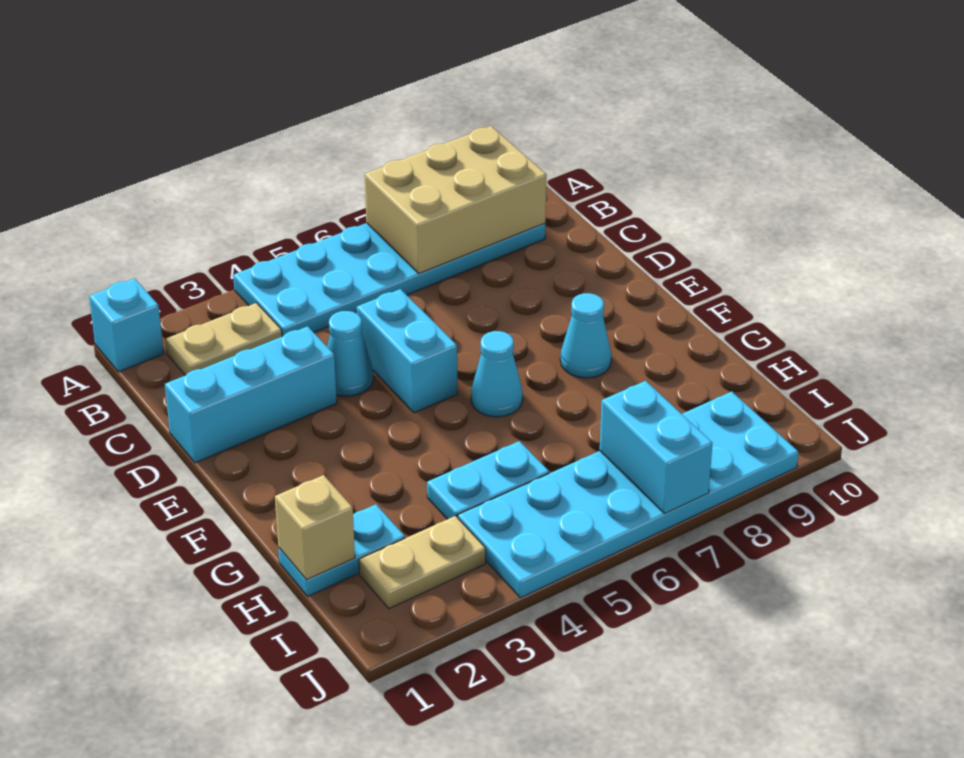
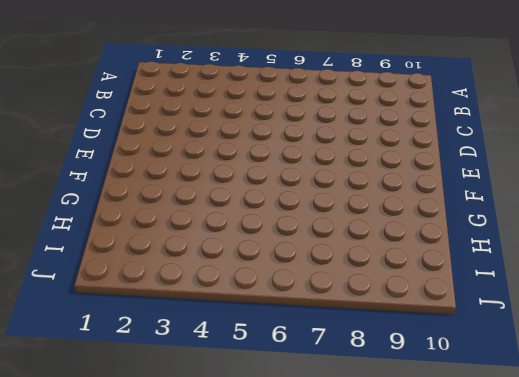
none -> cyan brick A1 level 1
none -> cyan plate A4:B9 level 1
none -> tan plate B2:B3 level 1

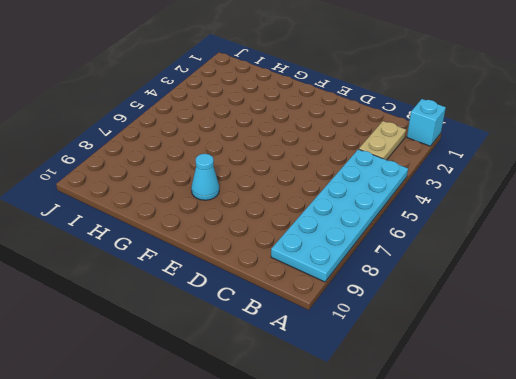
none -> cyan brick D1:D3 level 1
none -> cyan cone D4 level 1
none -> cyan brick D5:E5 level 1

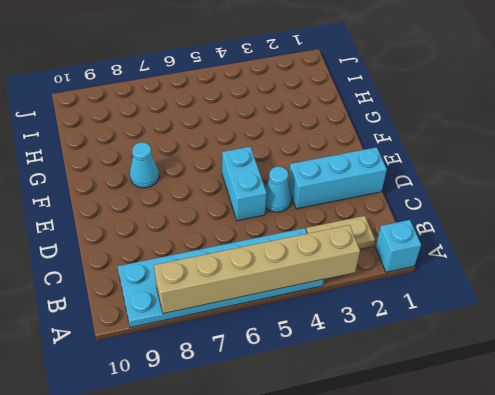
tan brick A3:A8 level 2 -> tan brick A7:B9 level 2
none -> cyan cone F6 level 1
none -> cyan plate H1:H2 level 1
none -> cyan plate H4:H5 level 1

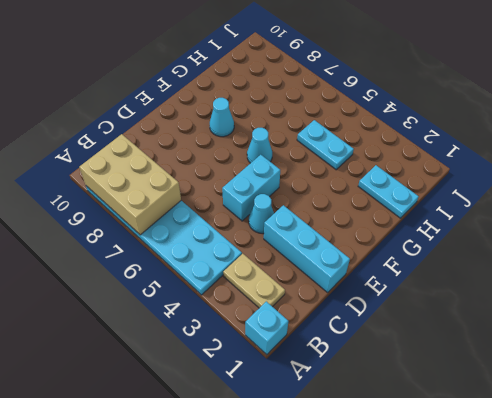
none -> tan plate I2:I3 level 1
none -> cyan plate I4:J9 level 1
none -> tan brick H1 level 2

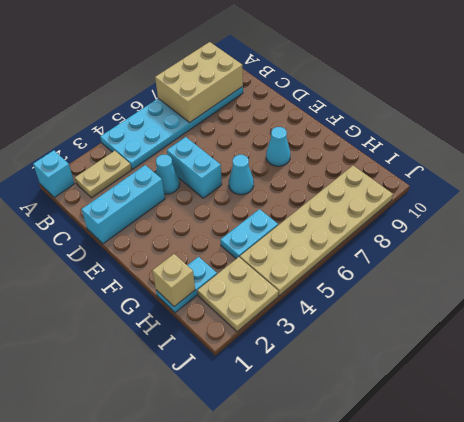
tan plate I2:J3 level 1 -> tan plate I2:I3 level 1
tan plate I4:J9 level 1 -> cyan plate I4:J9 level 1
none -> cyan brick I7:J7 level 2

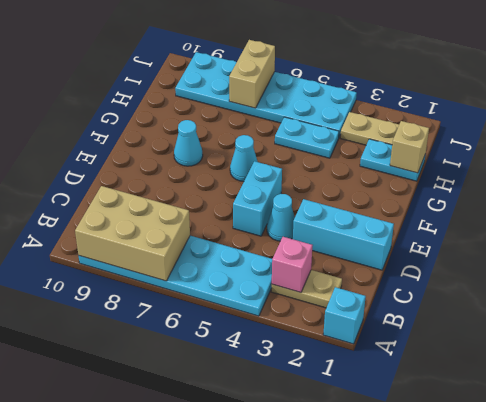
pink brick B3 level 2 -> none
tan brick I7:J7 level 2 -> cyan brick I7:J7 level 2

